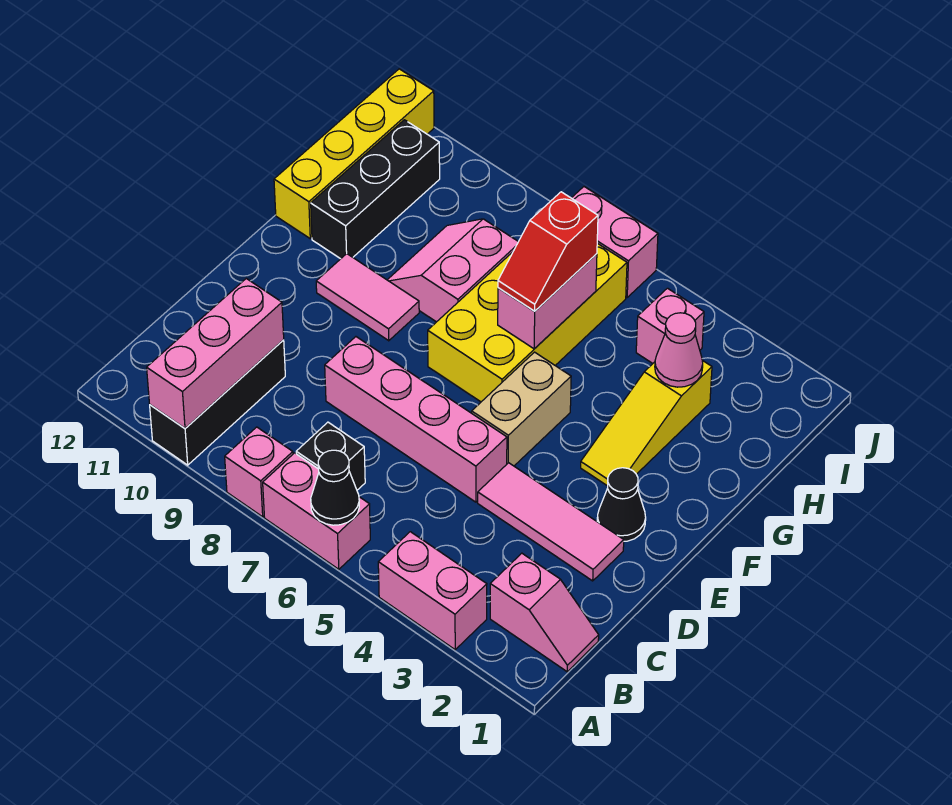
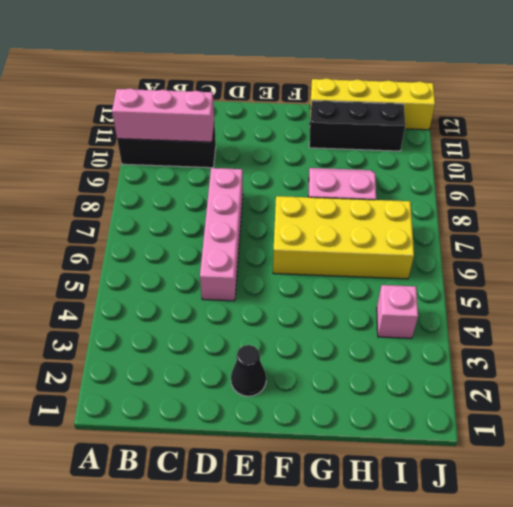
none -> pink brick A3:A4 level 1
none -> pink brick A6:A7 level 1
none -> pink brick A8 level 1

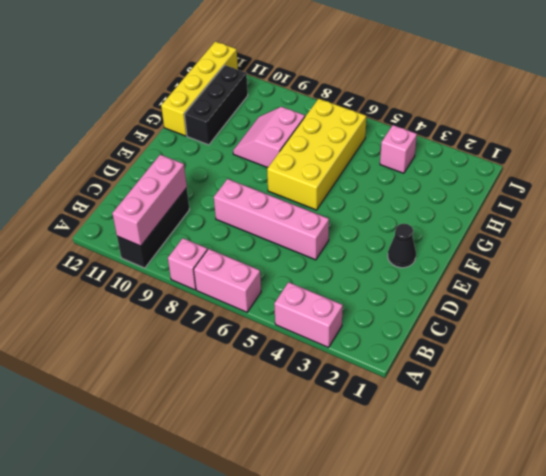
none -> pink slope B1:B2 level 1 top 2
none -> black brick B7 level 1
none -> pink tile D2:D4 level 1

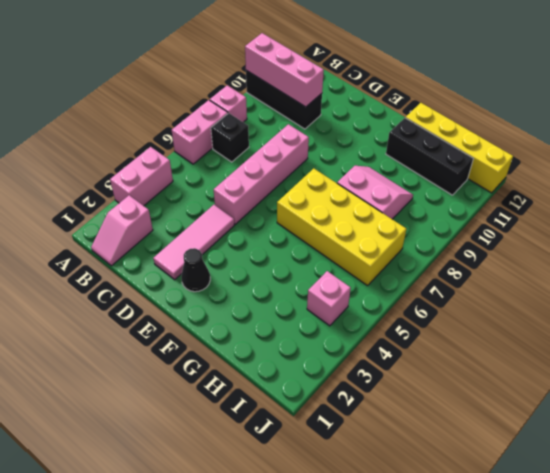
none -> tan brick E5:F5 level 1
none -> yellow slope F3:H3 level 1 top H
none -> pink tile F9:F10 level 1

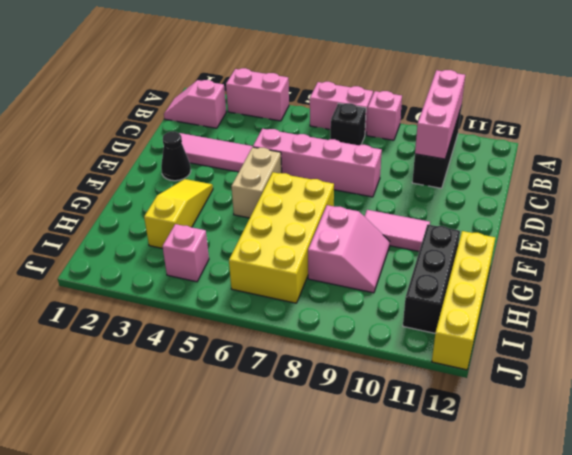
none -> pink brick J6:J7 level 1
none -> black cone A6 level 2
none -> pink brick G6:H6 level 2

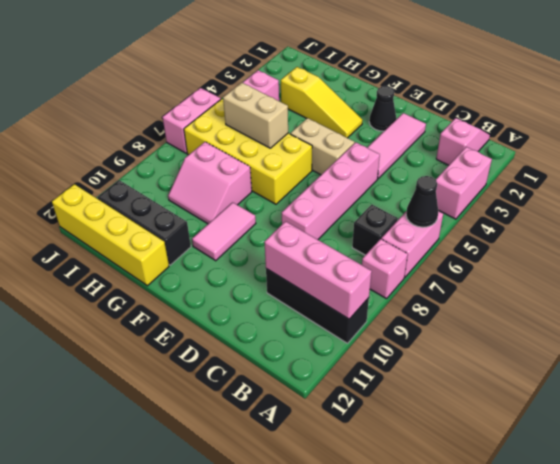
tan brick G6:H6 level 2 -> pink brick G6:H6 level 2
none -> pink cone H3 level 2
none -> red slope G6:H6 level 3 top H

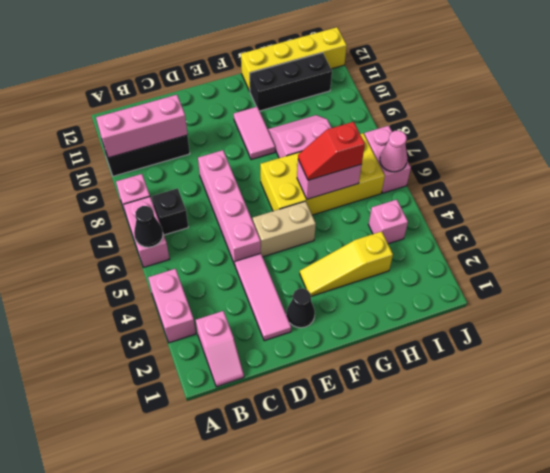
pink cone J6 level 2 -> pink cone H3 level 2

